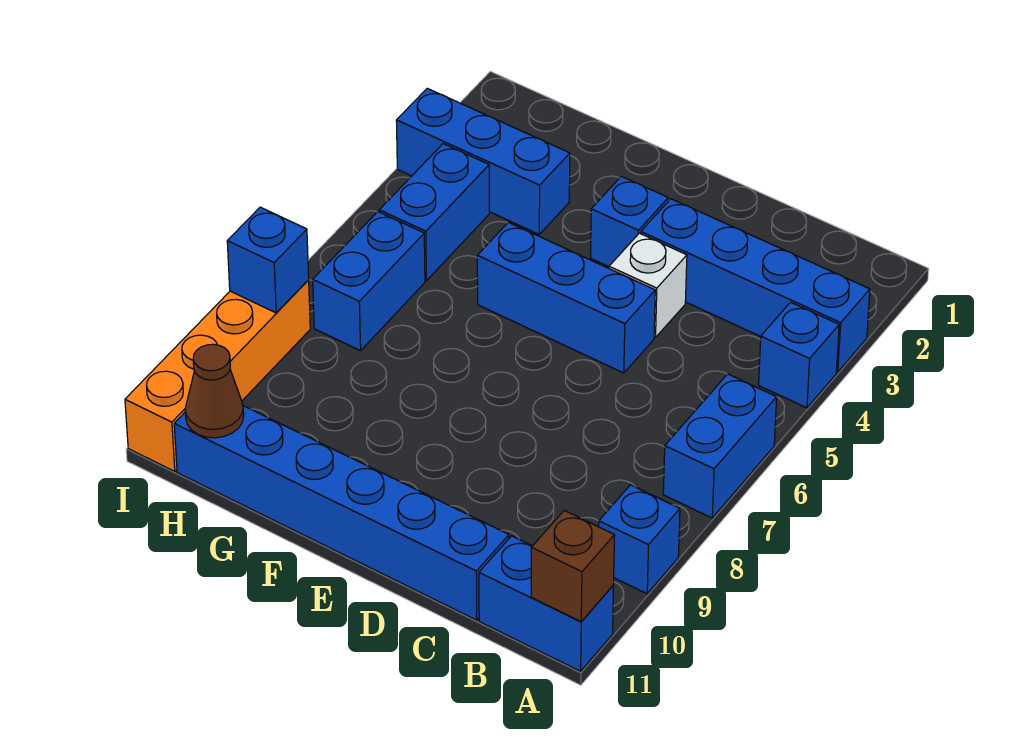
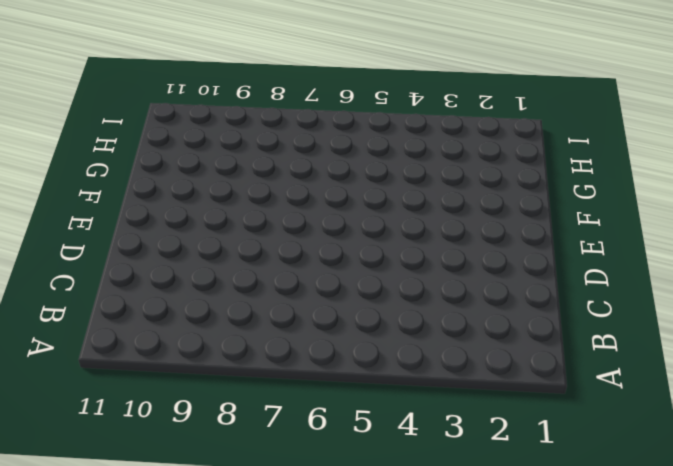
none -> blue brick A3:D3 level 1
none -> blue brick A4 level 1
none -> blue brick A6:A7 level 1

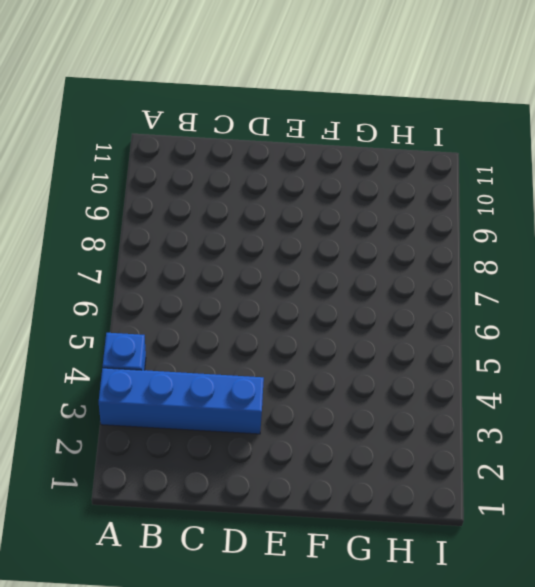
none -> blue brick A6:A7 level 1
none -> blue brick A9 level 1
none -> blue brick A11:B11 level 1

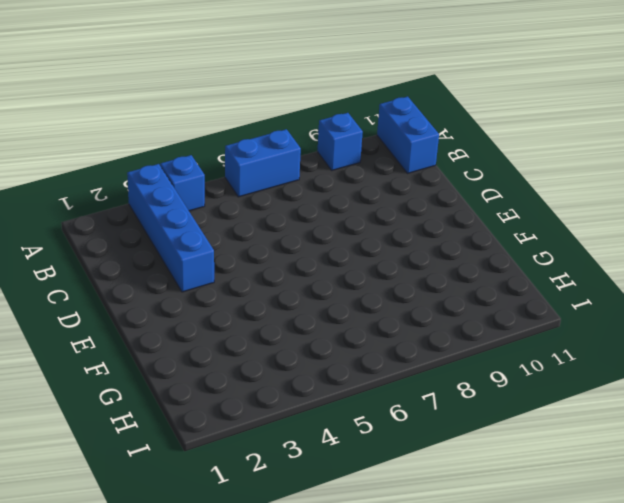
none -> blue brick C11:H11 level 1
none -> white brick D4 level 1
none -> blue brick D5:F5 level 1

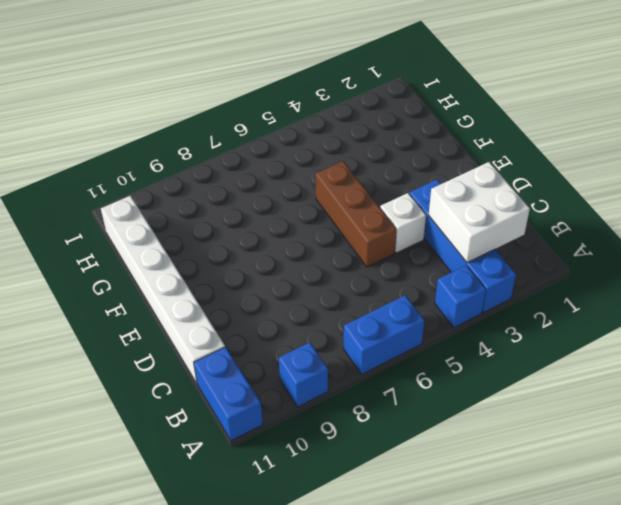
white brick B2:C3 level 2 -> none
white brick C11:H11 level 1 -> blue brick C11:H11 level 1
brown brick D5:F5 level 1 -> blue brick D5:F5 level 1
none -> blue brick E3 level 1
none -> blue brick G3:I3 level 1
none -> blue brick H4:H5 level 1

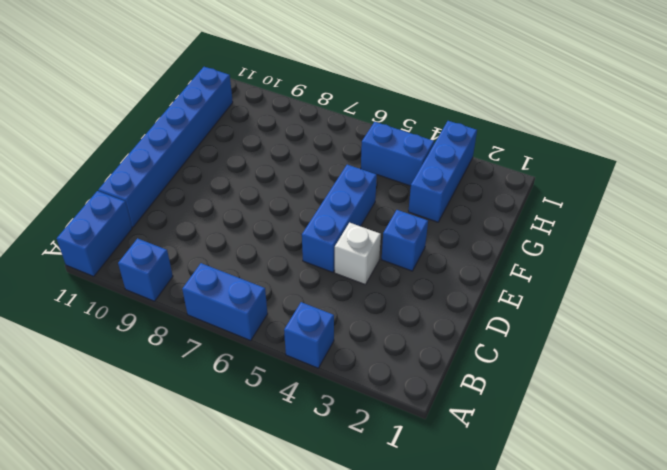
none -> blue brick A3:D3 level 1
none -> blue brick H6:H7 level 1
none -> orange brick I8:I11 level 1

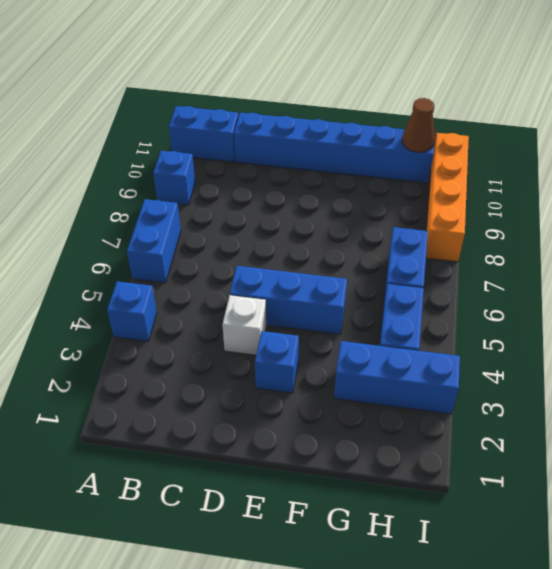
none -> blue brick A3:D3 level 1
none -> brown brick A11 level 2
none -> blue brick I8 level 2

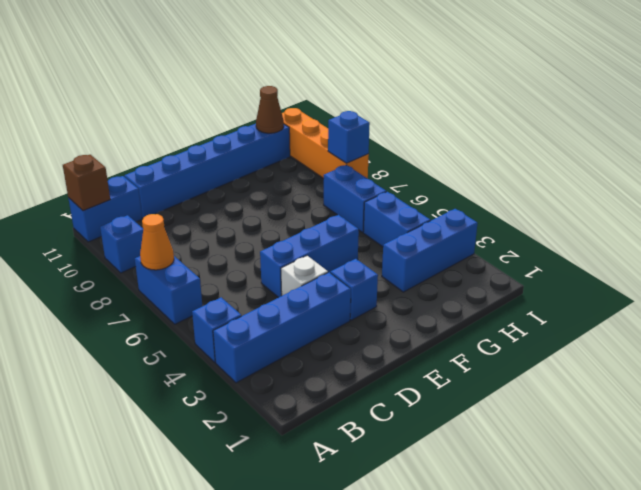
orange cone A7 level 2 -> none

